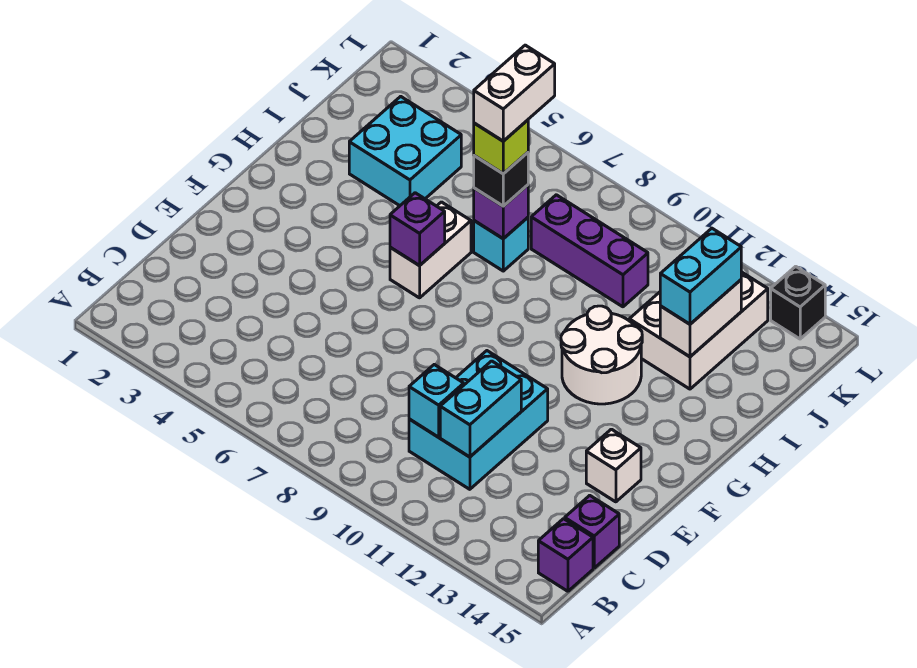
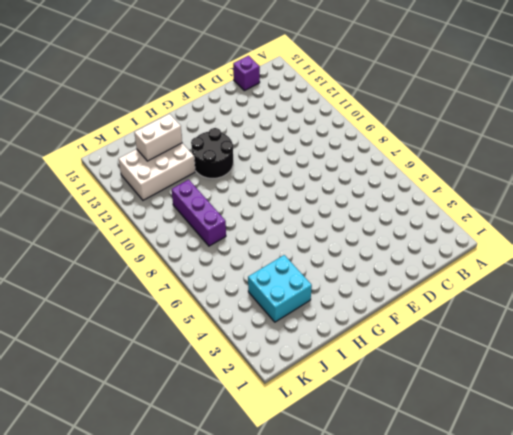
black round brick G11:H12 level 1 -> white round brick G11:H12 level 1
none -> purple brick B15 level 1
none -> cyan brick C10:E11 level 1
none -> white brick E14 level 1

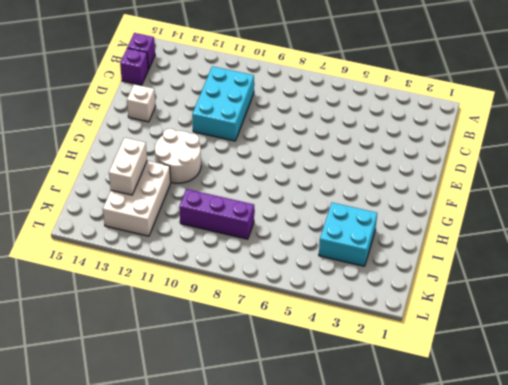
none -> white brick G6:H6 level 1
none -> cyan brick I7 level 1
none -> black brick L14 level 1

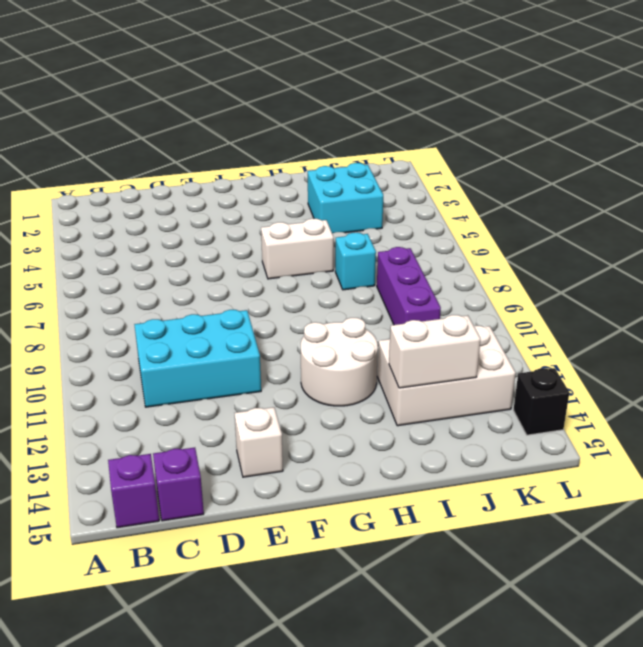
none -> cyan brick C10 level 2
none -> cyan brick C11:D11 level 2
none -> purple brick G6 level 2

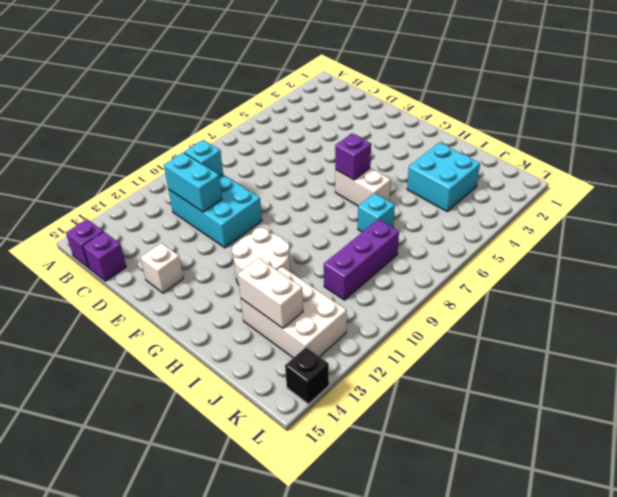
none -> purple brick I7 level 2
none -> black brick I7 level 3
none -> cyan brick I13:J13 level 3

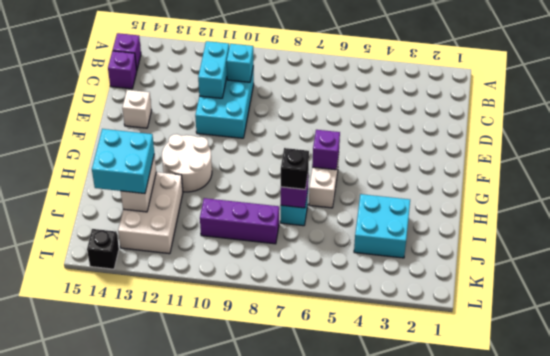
cyan brick I13:J14 level 3 -> cyan brick I13:J13 level 3
none -> lime brick I7 level 4
none -> white brick I7:J7 level 5

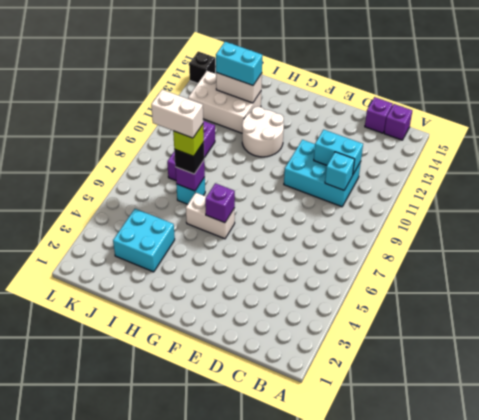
none -> white brick E14 level 1

